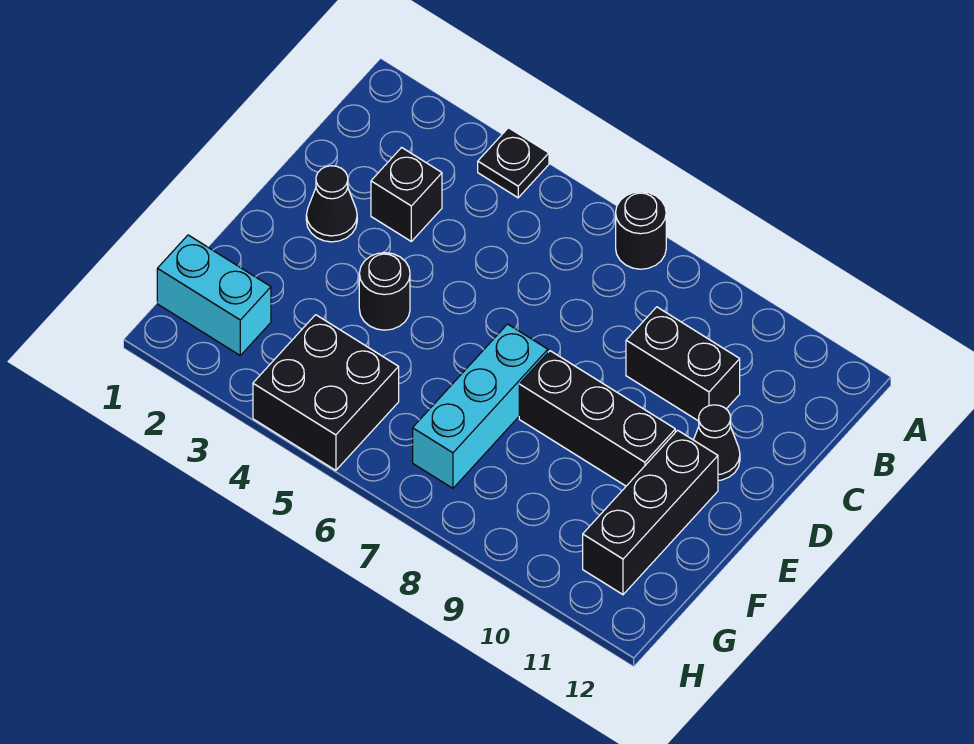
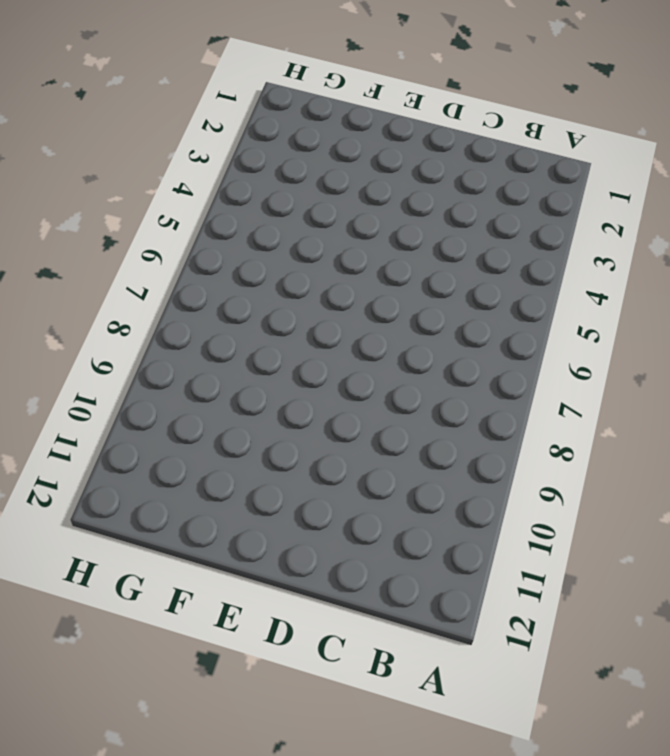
none -> black plate A4 level 1
none -> black round brick A7 level 1
none -> black brick C3 level 1

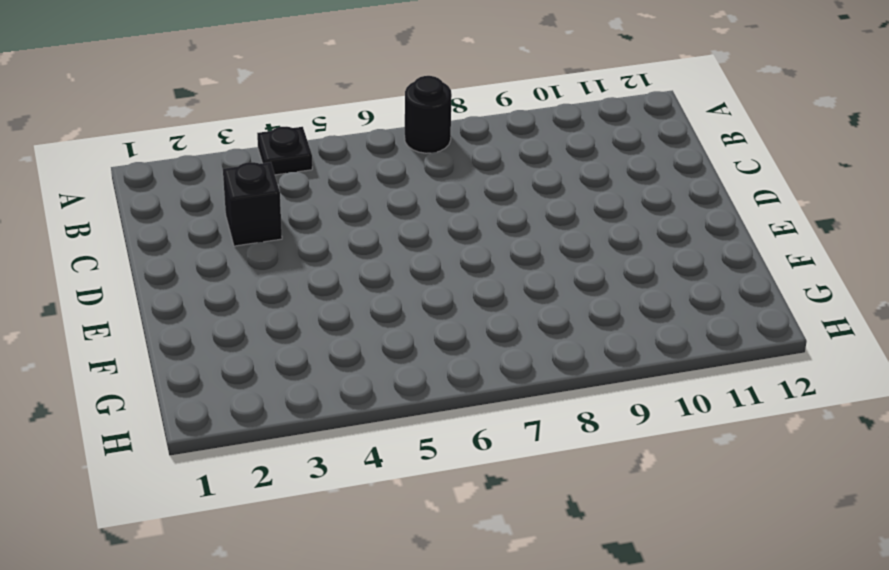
none -> black brick C9:C10 level 1
none -> black cone D2 level 1
none -> black cone D11 level 1

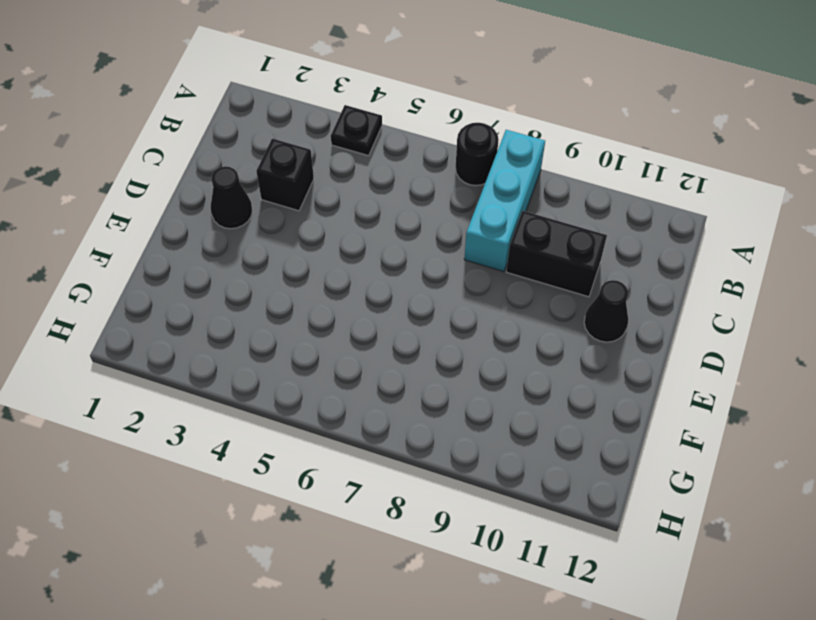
cyan brick A8:C8 level 1 -> cyan brick E7:G7 level 1
none -> black round brick E4 level 1
none -> black brick E8:E10 level 1
none -> black brick E11:G11 level 1

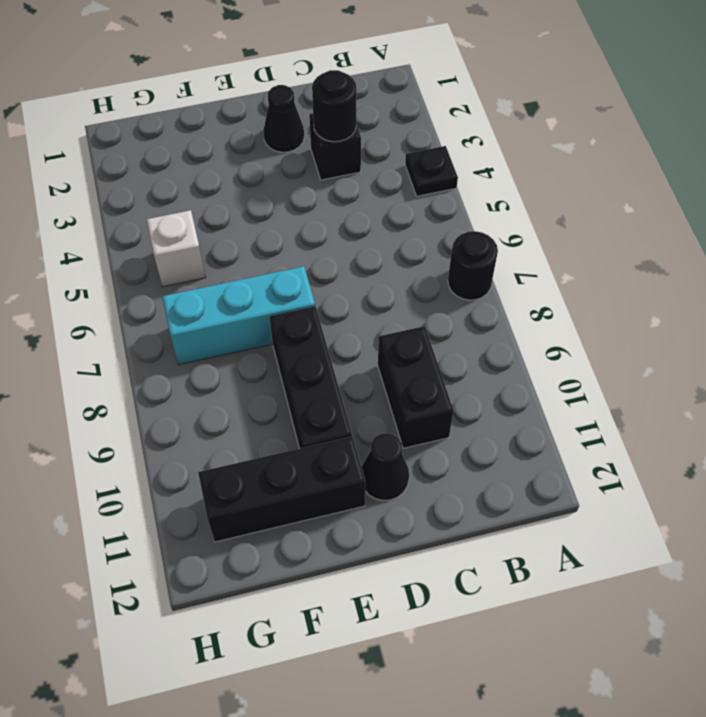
black round brick C3 level 2 -> black round brick E4 level 1
white brick G5 level 1 -> black brick G4:H5 level 1
none -> cyan brick G1:G2 level 1

